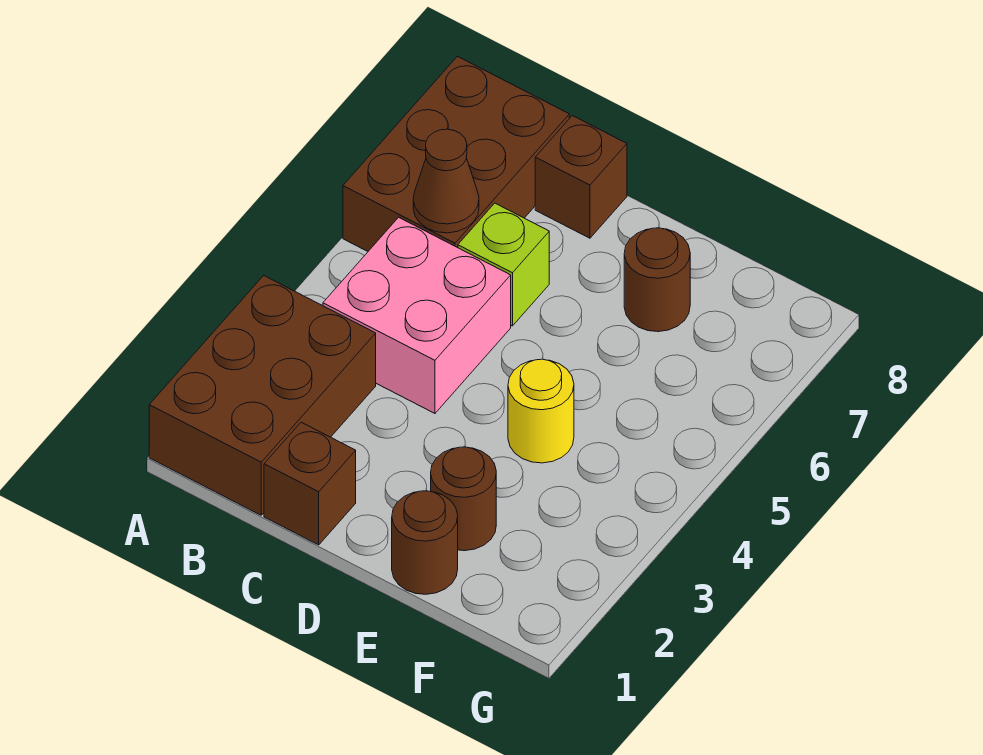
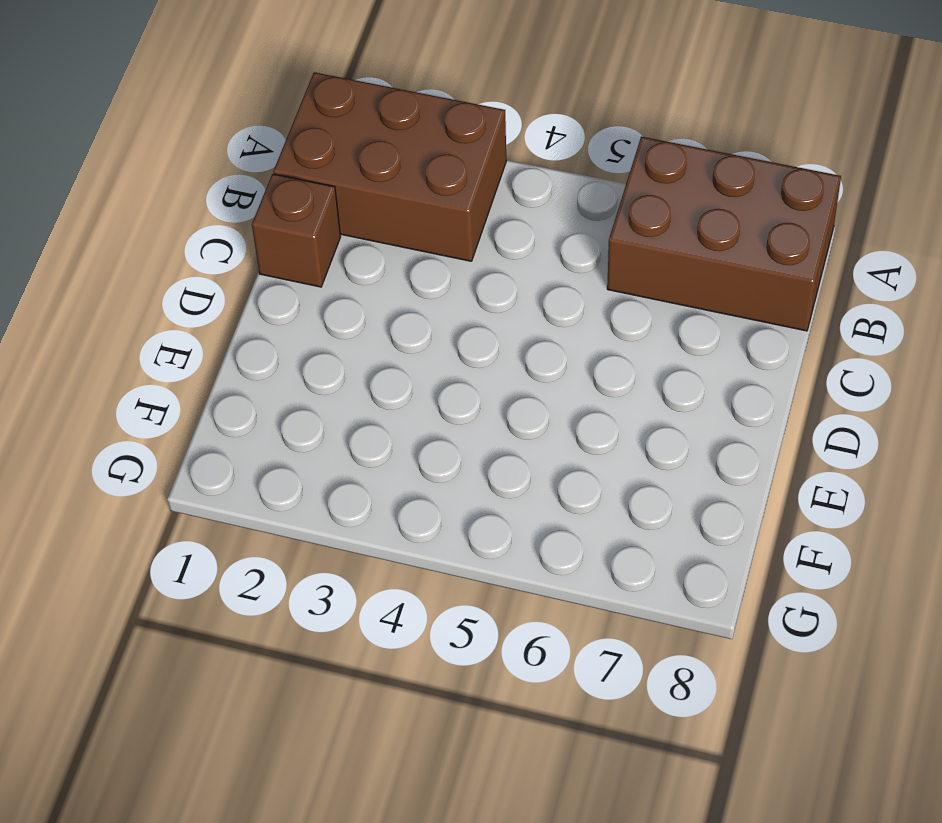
none -> pink brick B4:C5 level 1
none -> lime brick C6 level 1

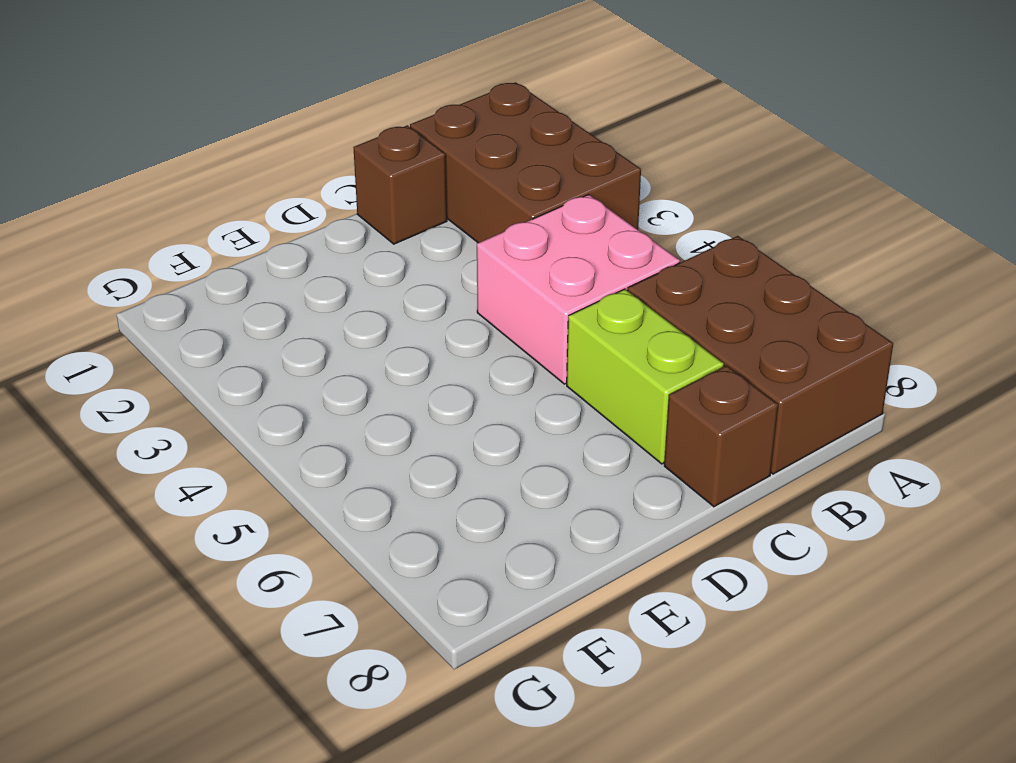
lime brick C6:C7 level 1 -> lime brick C6 level 1
none -> brown round brick E1 level 1
none -> brown round brick E2 level 1

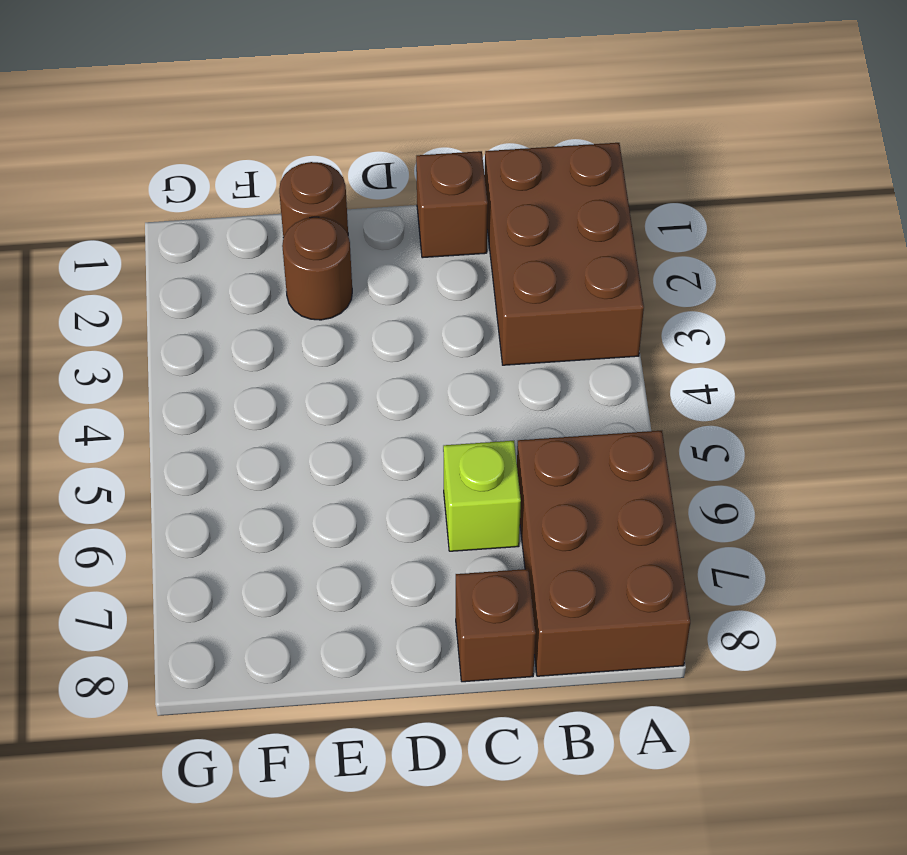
none -> pink brick B4:C5 level 1
none -> yellow round brick E4 level 1

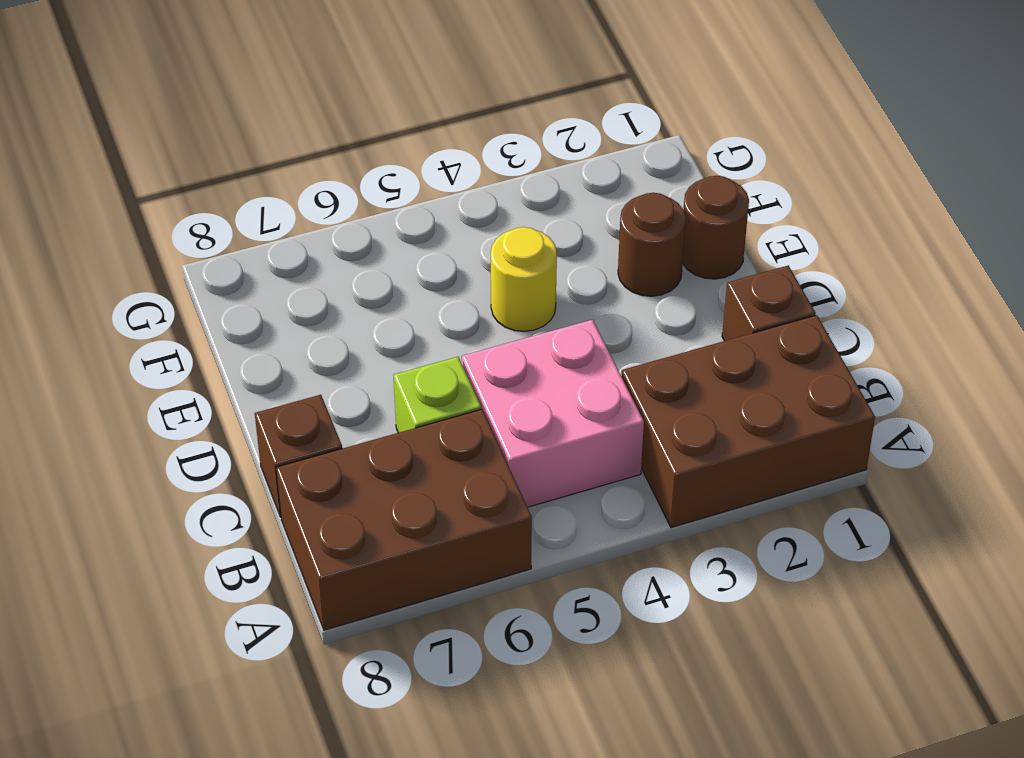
none -> brown round brick E7 level 1
none -> brown cone B6 level 2

